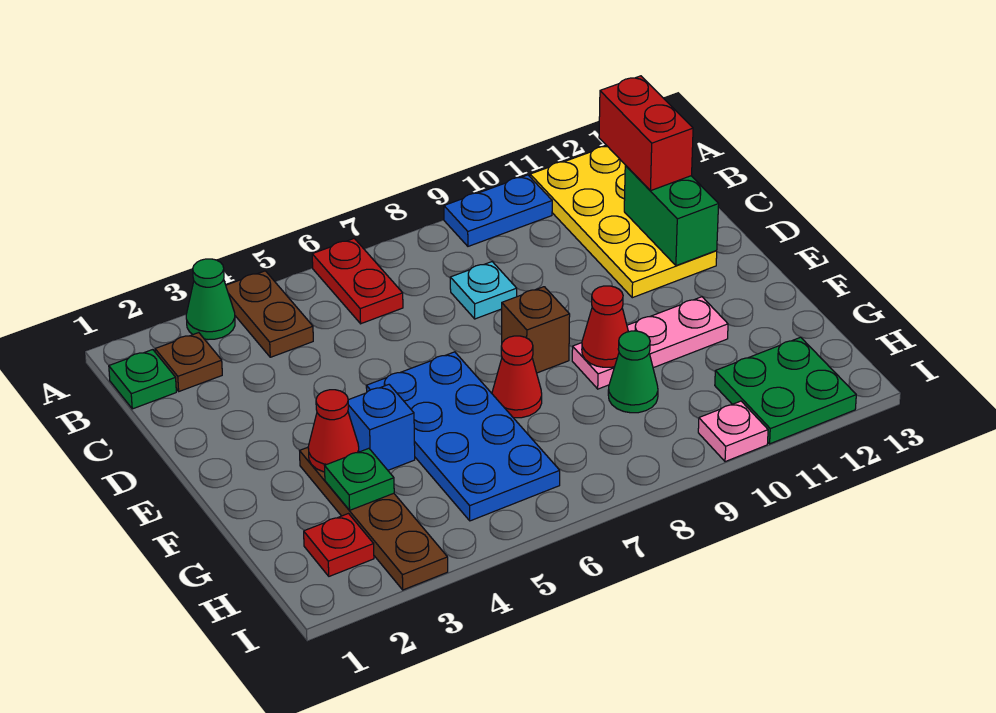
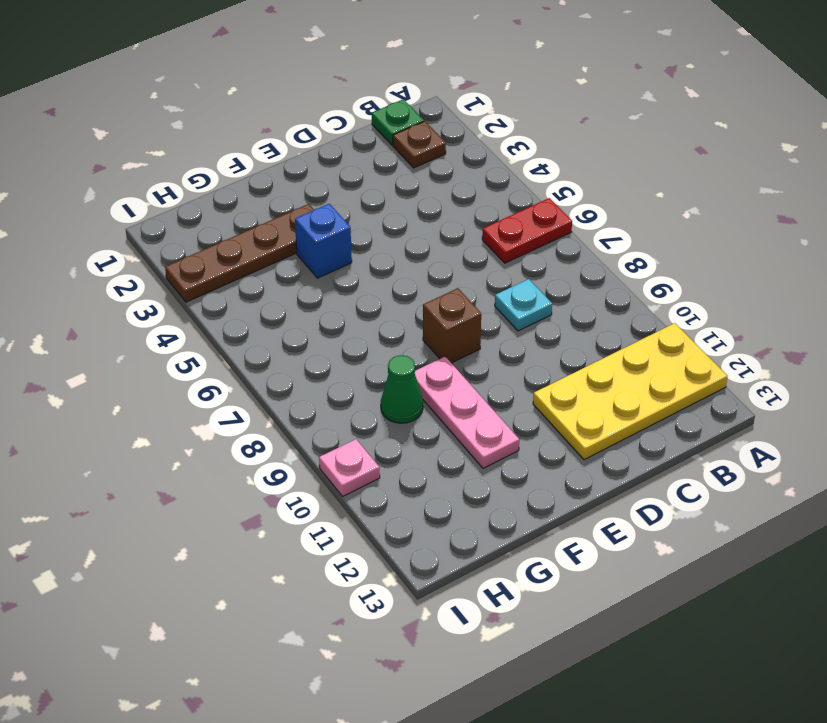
none -> green cone A3 level 1
none -> brown plate A4:B4 level 1
none -> blue plate A9:A10 level 1

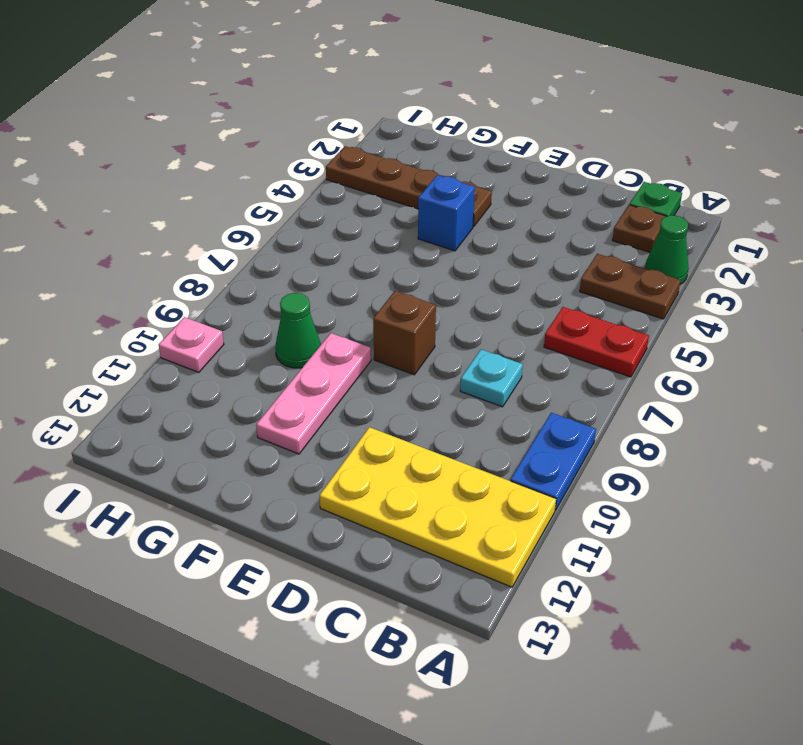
none -> blue plate E5:H6 level 1
none -> red cone F7 level 1
none -> red plate H2 level 1

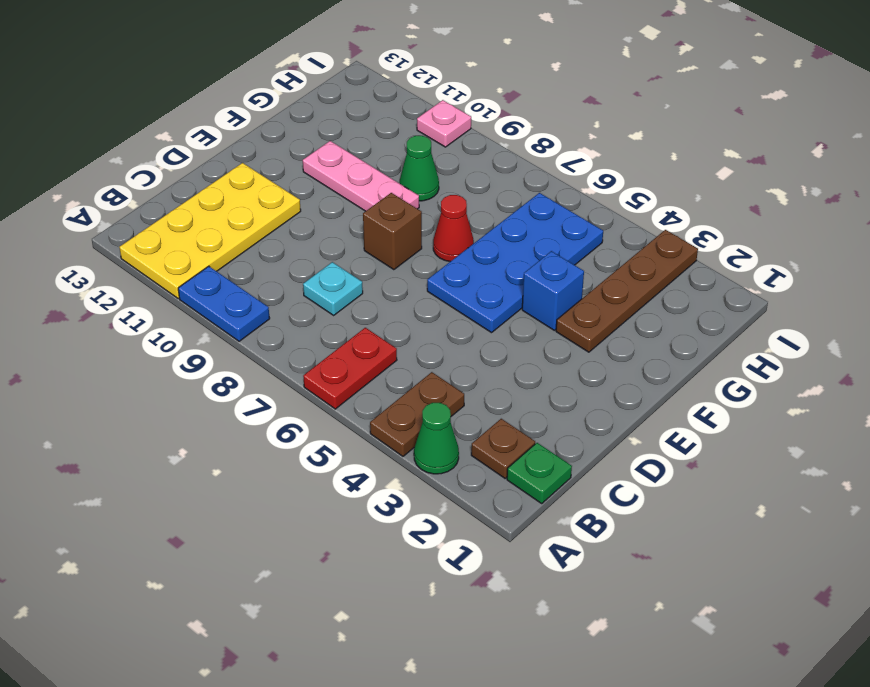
none -> red plate H2 level 1
none -> green plate H11:I12 level 1
none -> green brick C12:D12 level 2

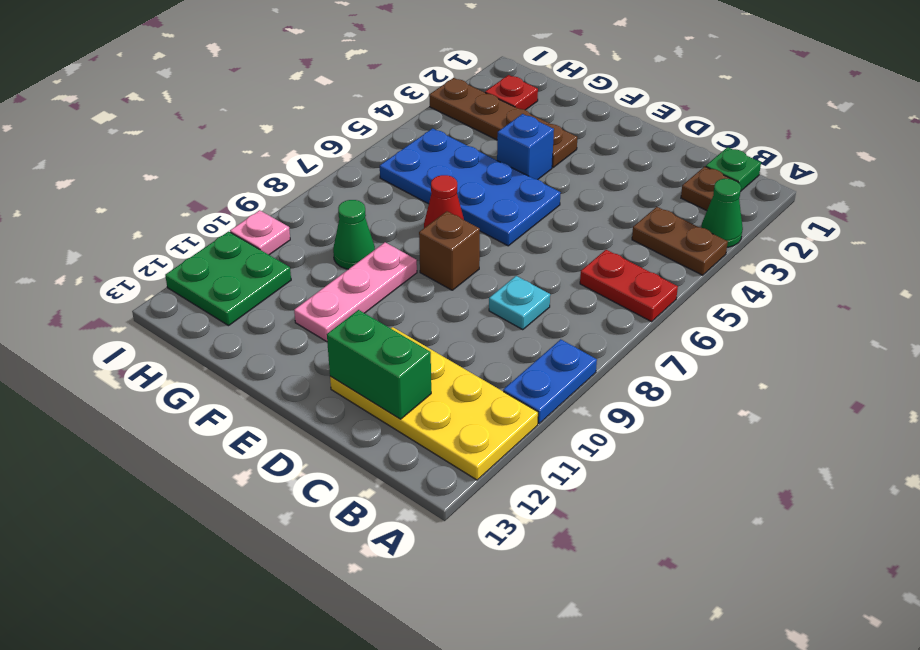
none -> red cone F3 level 2
none -> red cone F9 level 2
none -> green plate G3 level 2

